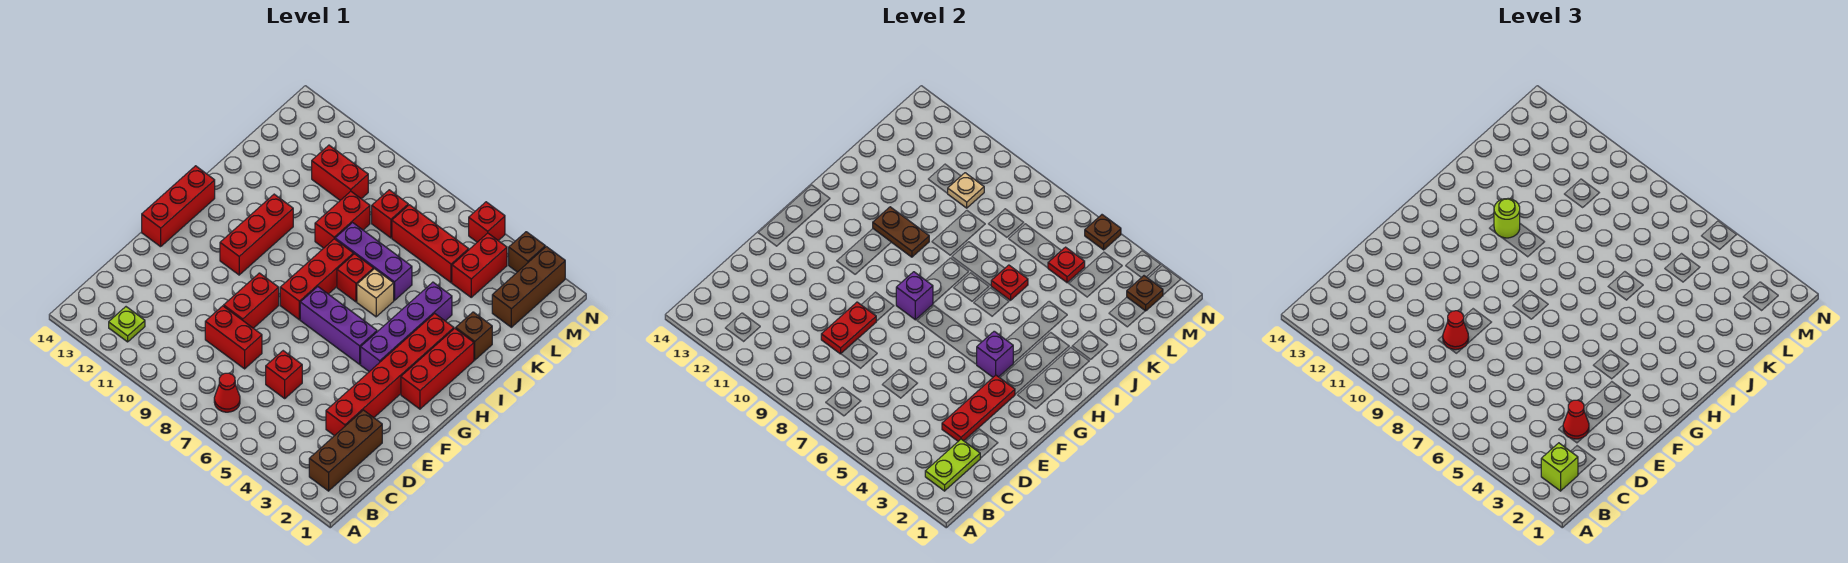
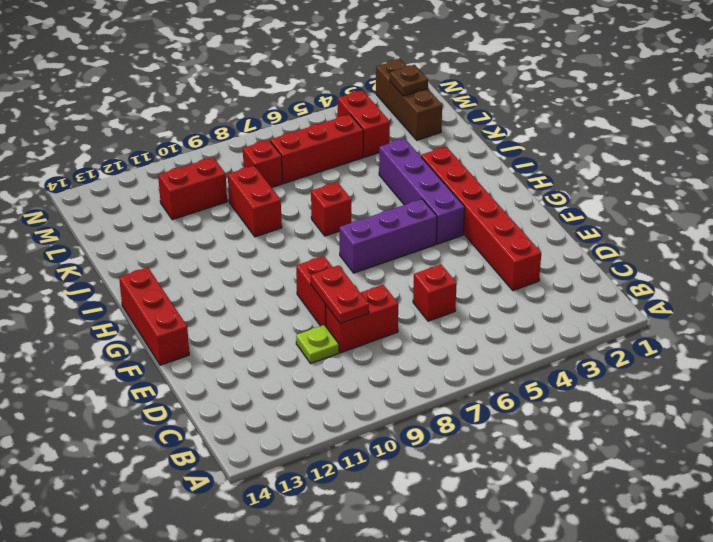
lime plate D10 level 1 -> lime plate B12 level 1
none -> brown brick B2:D2 level 1
none -> red cone B7 level 1
none -> red brick G2:I2 level 1
none -> red brick G8:I8 level 1

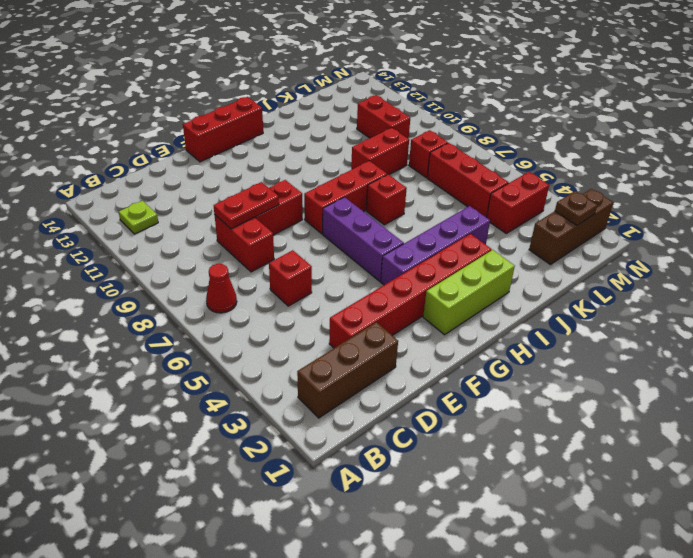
lime brick G2:I2 level 1 -> red brick G2:I2 level 1
none -> red brick G11:I11 level 1
none -> tan brick I6 level 1
none -> brown brick J2 level 1
none -> purple brick J6:J8 level 1

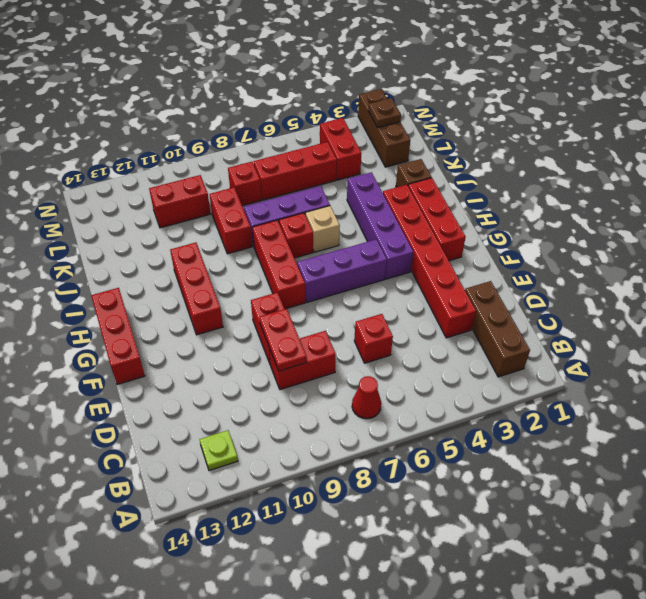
none -> brown brick N3 level 1
none -> red brick N5 level 1
none -> lime plate B2:C2 level 2
none -> red plate D3:F3 level 2

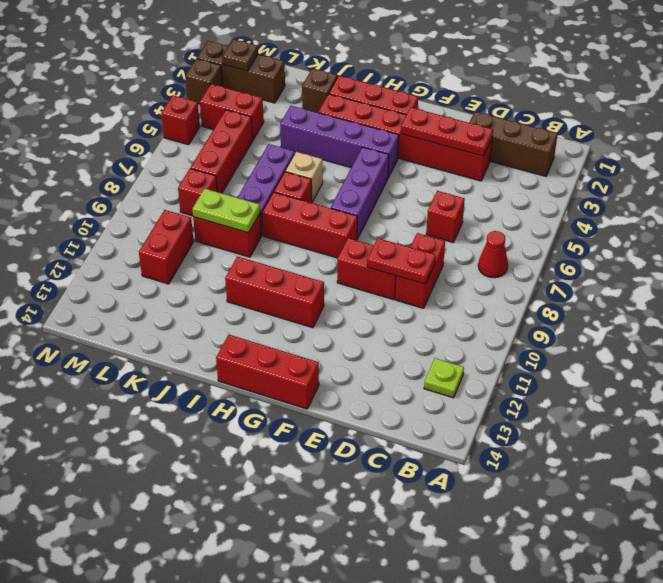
lime plate J9:K9 level 2 -> lime plate B2:C2 level 2
none -> purple brick G4 level 2
none -> purple brick G8 level 2
none -> brown plate I10:I11 level 2
none -> red plate J6 level 2

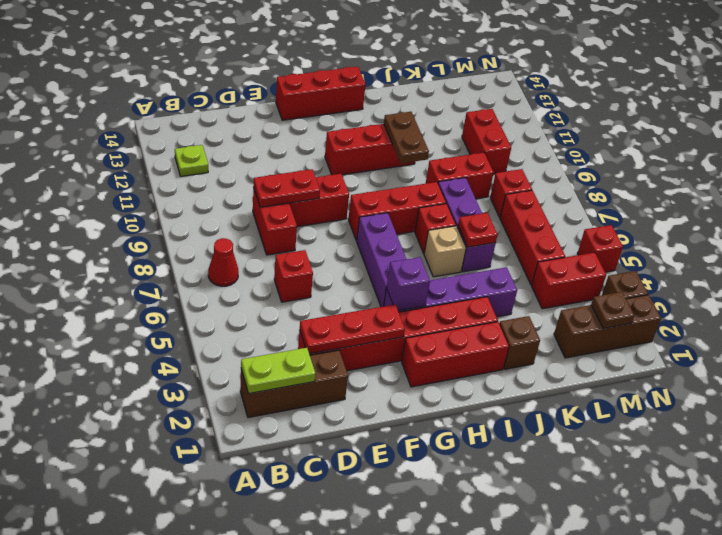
none -> purple brick G8 level 2
none -> red plate L5 level 2
none -> tan plate L10 level 2
none -> brown plate N5 level 2

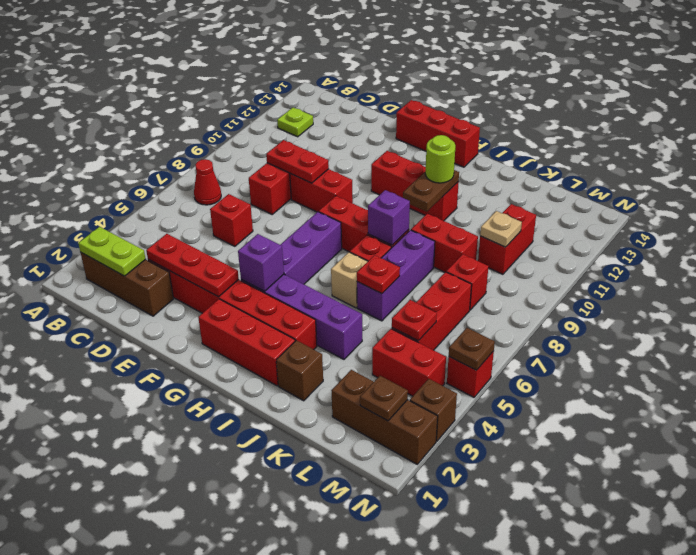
purple brick I8 level 2 -> purple brick G8 level 2
none -> lime brick B2 level 3
none -> red cone D3 level 3
none -> red cone D9 level 3

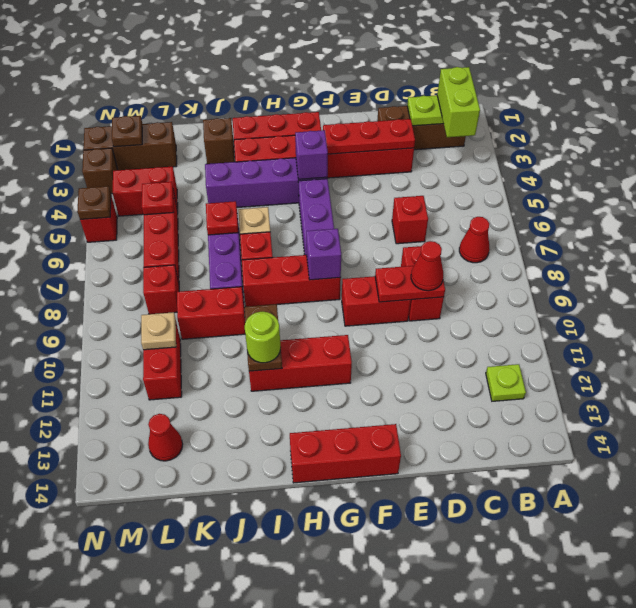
lime brick B2:B3 level 3 -> lime brick B2 level 3
red cone L13 level 1 -> red cone D3 level 3

